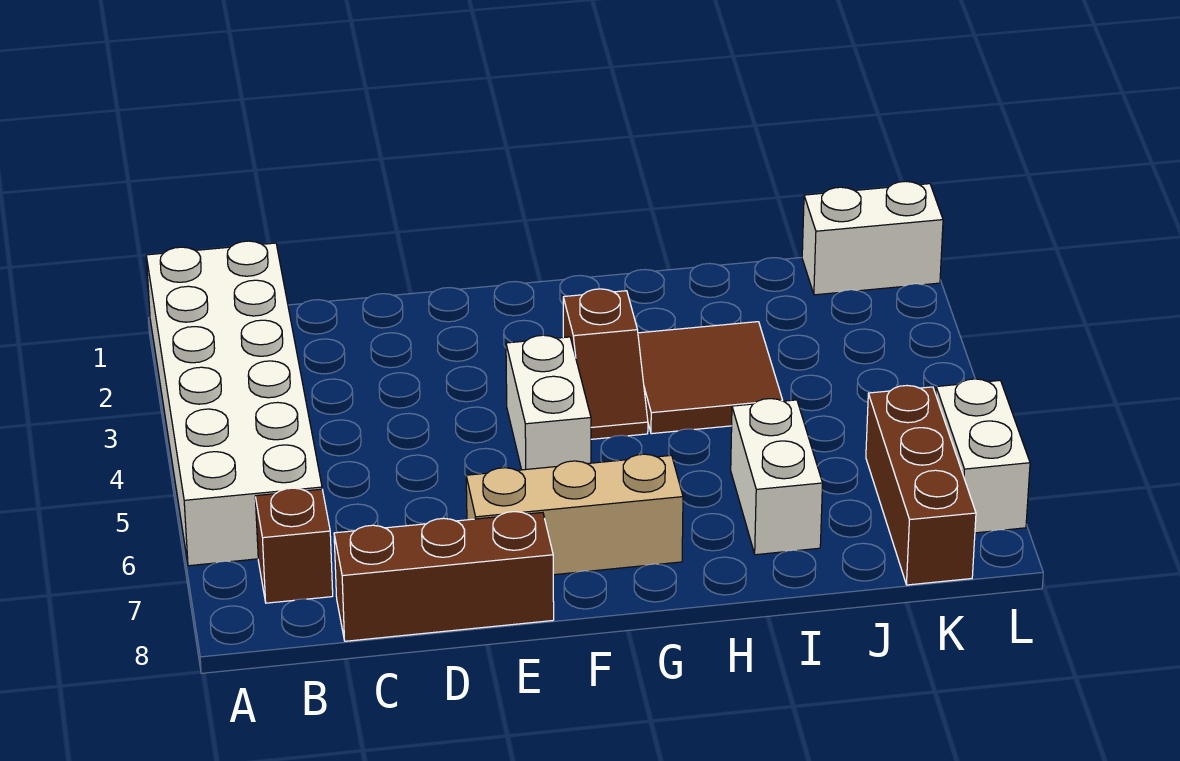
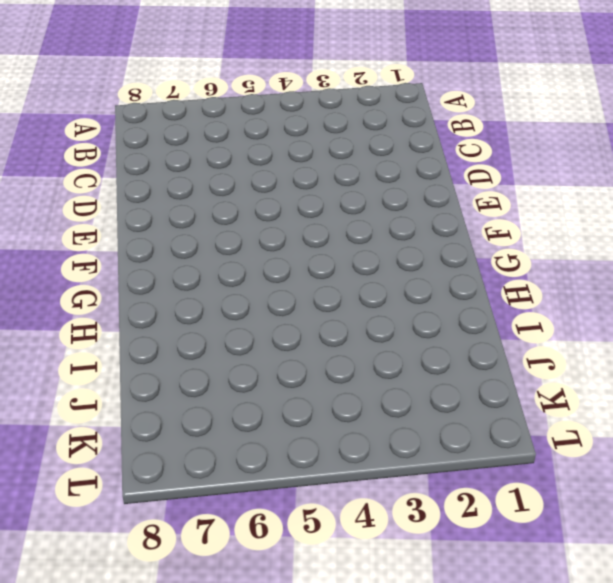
none -> white brick A1:B6 level 1
none -> brown brick B7 level 1

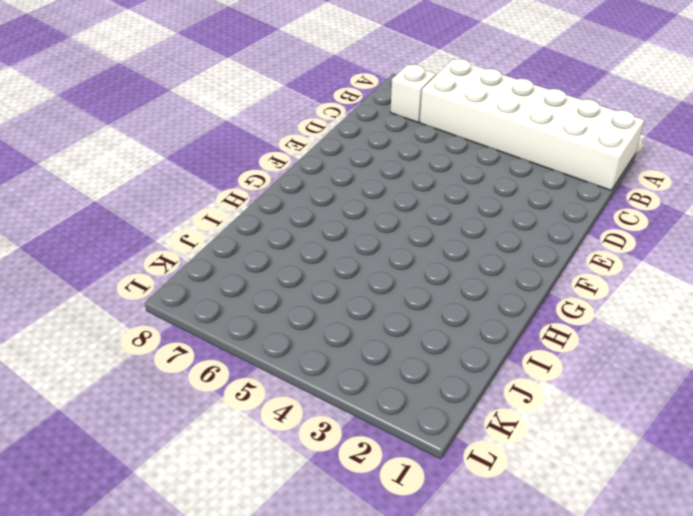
white brick B7 level 1 -> brown brick B7 level 1
none -> brown brick C8:E8 level 1
none -> tan brick E7:G7 level 1

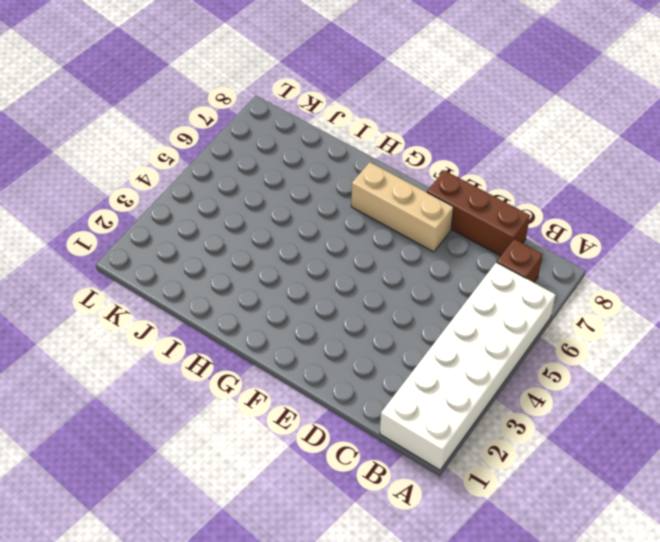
none -> white brick F4:F5 level 1
none -> brown slope G3:G4 level 1 top 3

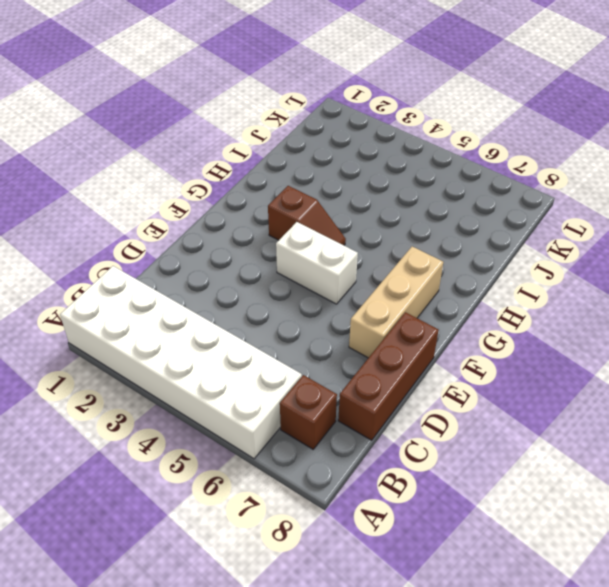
none -> brown tile H3:I4 level 1
none -> white brick I6:I7 level 1

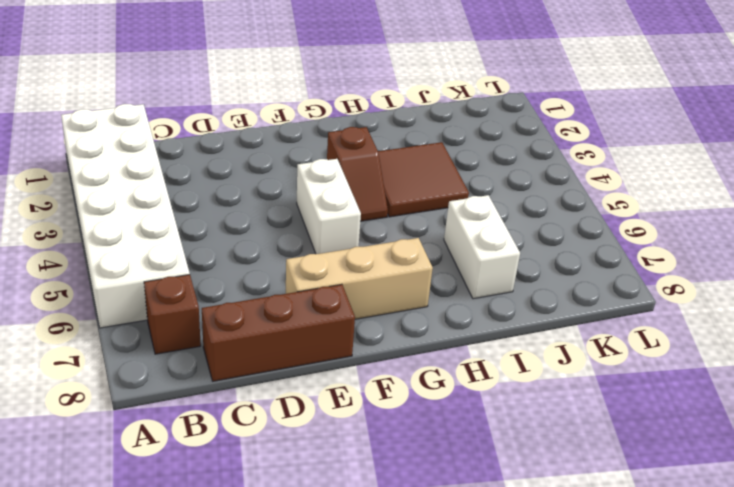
none -> white brick K1:L1 level 1
none -> brown brick K6:K8 level 1

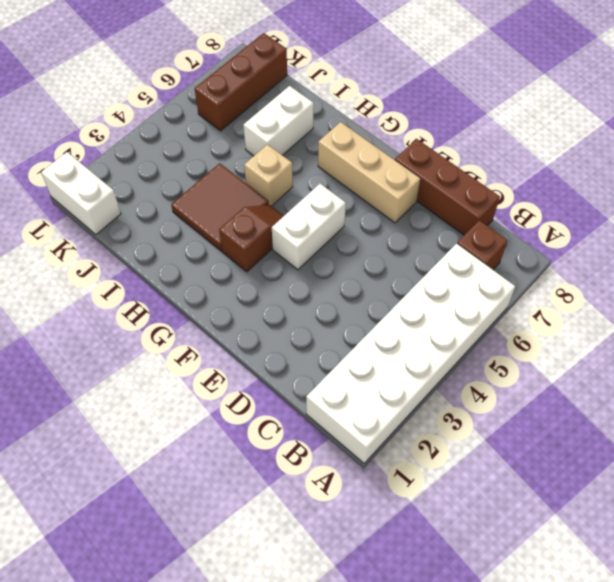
tan brick H5 level 1 -> none
none -> white brick L6:L7 level 1

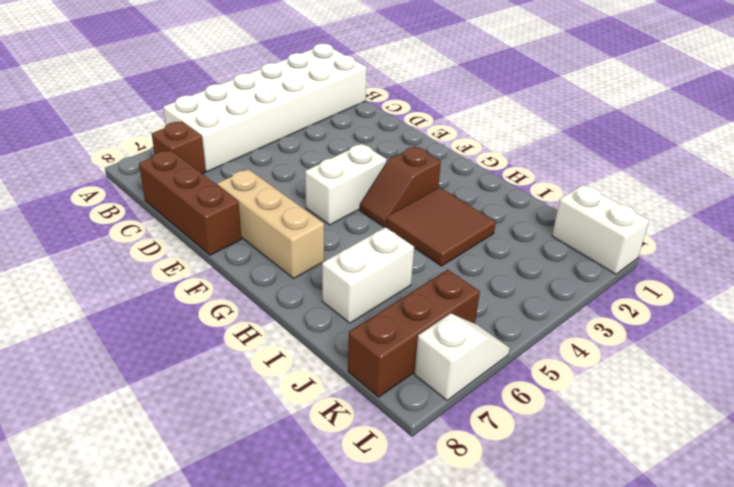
white slope L6:L7 level 1 top 7 -> white brick L6:L7 level 1

